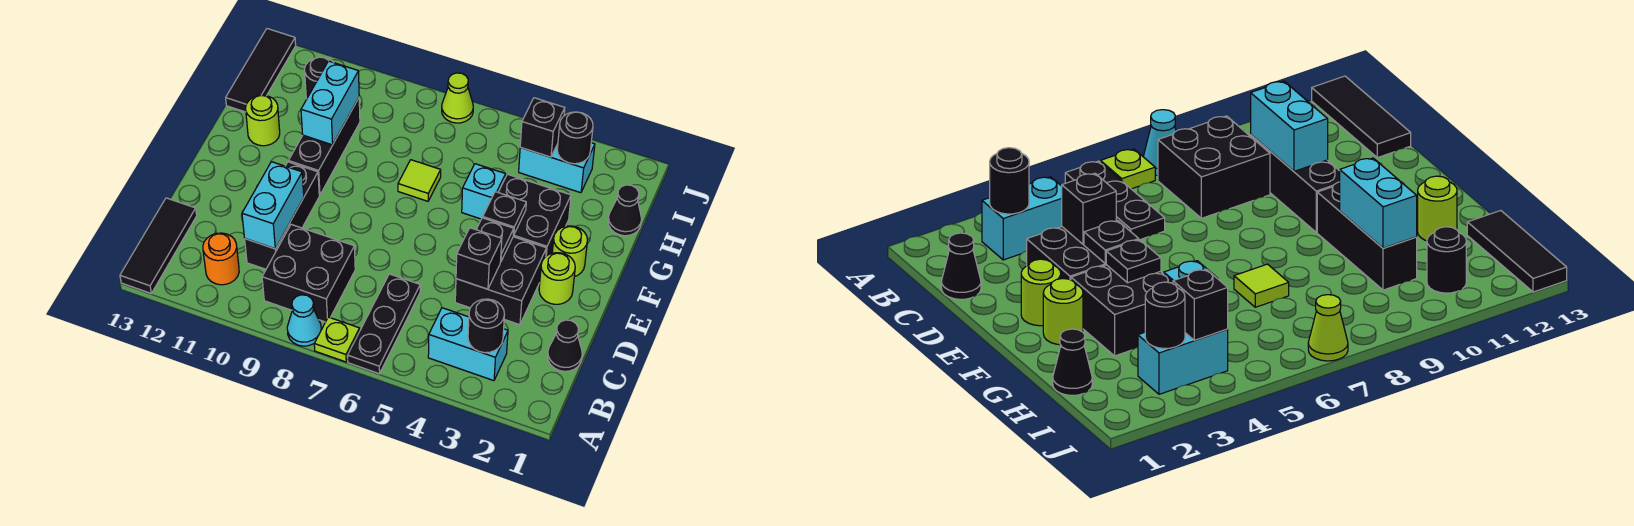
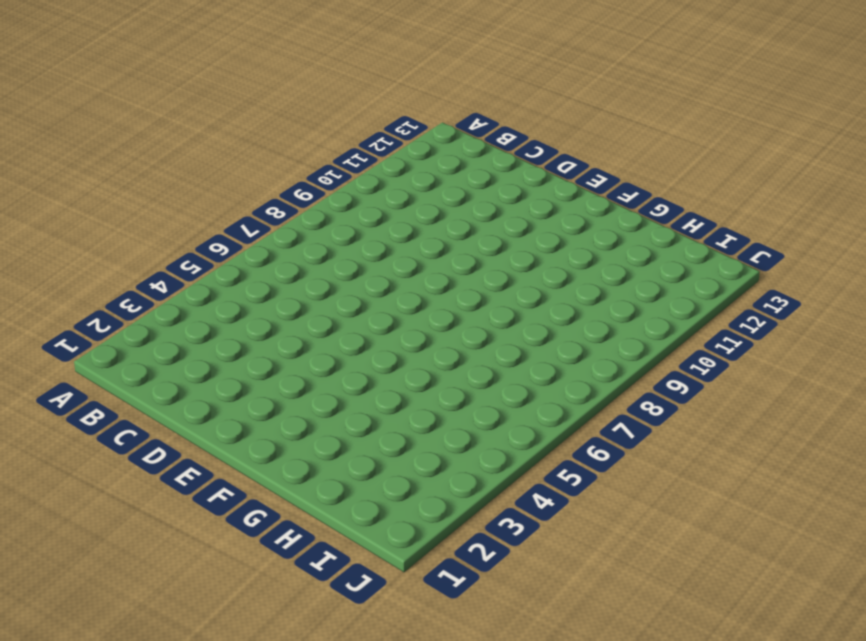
none -> black plate A6:C6 level 1
none -> lime plate A7 level 1
none -> cyan cone A8 level 1
none -> black tile A13:C13 level 1

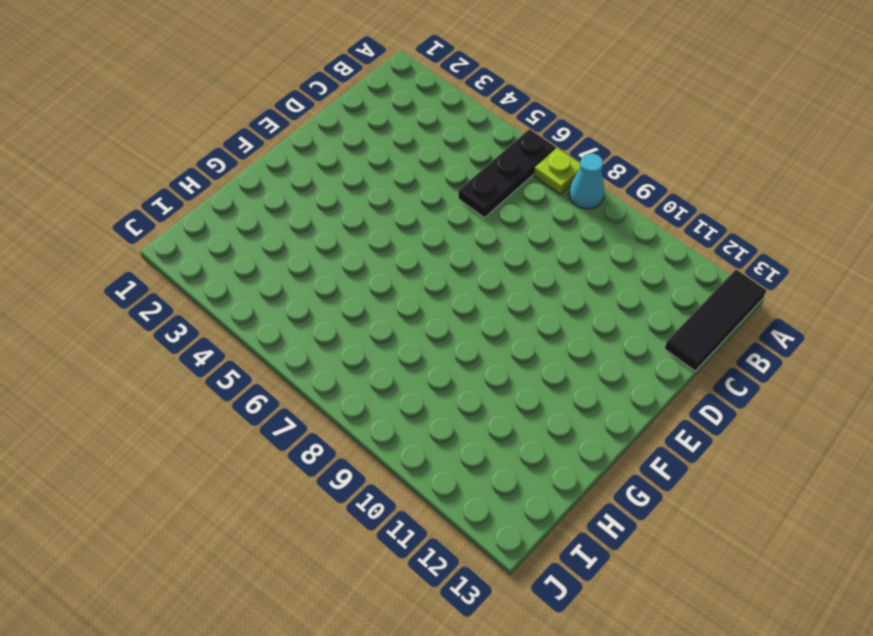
none -> cyan brick B3:B4 level 1
none -> black brick B8:C9 level 1
none -> orange round brick B11 level 1
none -> black cone C1 level 1

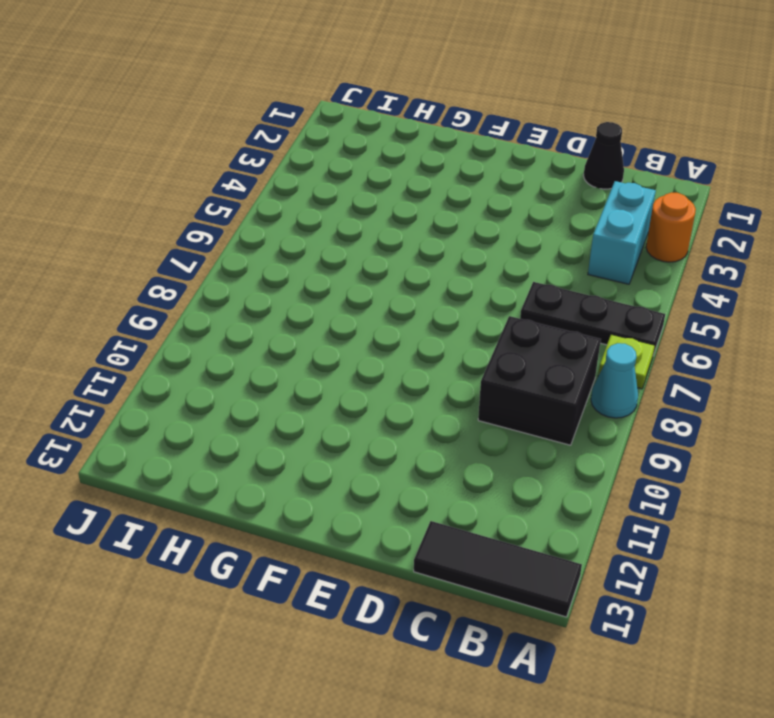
orange round brick A3 level 1 -> orange round brick B11 level 1
none -> black brick C10:E10 level 1
none -> black brick D3:E4 level 1
none -> lime round brick E2 level 1
none -> lime round brick F2 level 1

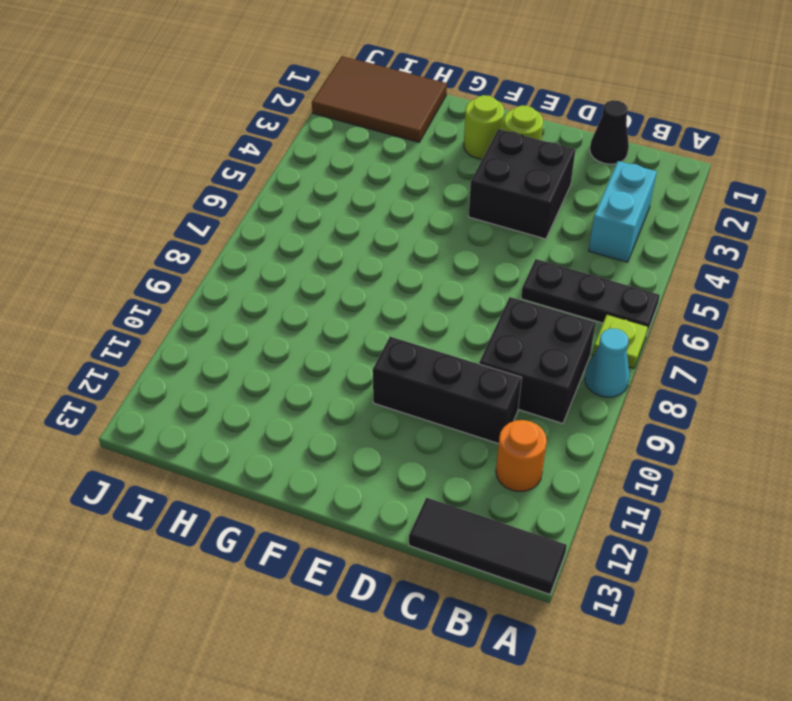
brown tile H1:J2 level 1 -> black cone H1 level 1
none -> black brick F3:G4 level 1
none -> black brick F10:H10 level 1
none -> cyan brick G5 level 1
none -> lime tile G7 level 1

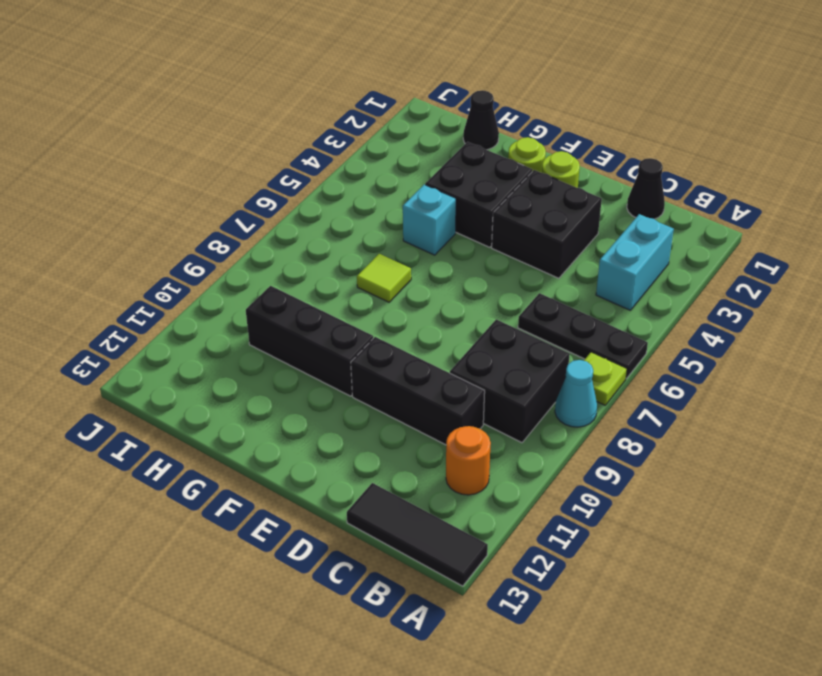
none -> lime round brick G12 level 1
none -> black tile H13:J13 level 1
none -> cyan brick I3:I4 level 1
none -> black round brick I11 level 1

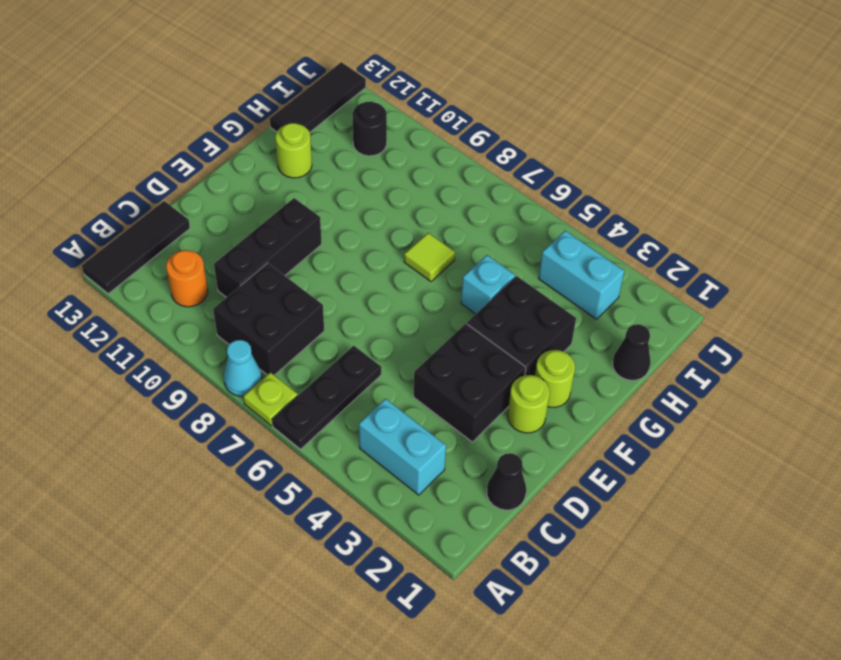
none -> black brick F10:H10 level 1
none -> lime cone J7 level 1
none -> black round brick B3 level 2
none -> cyan brick C10:D10 level 2

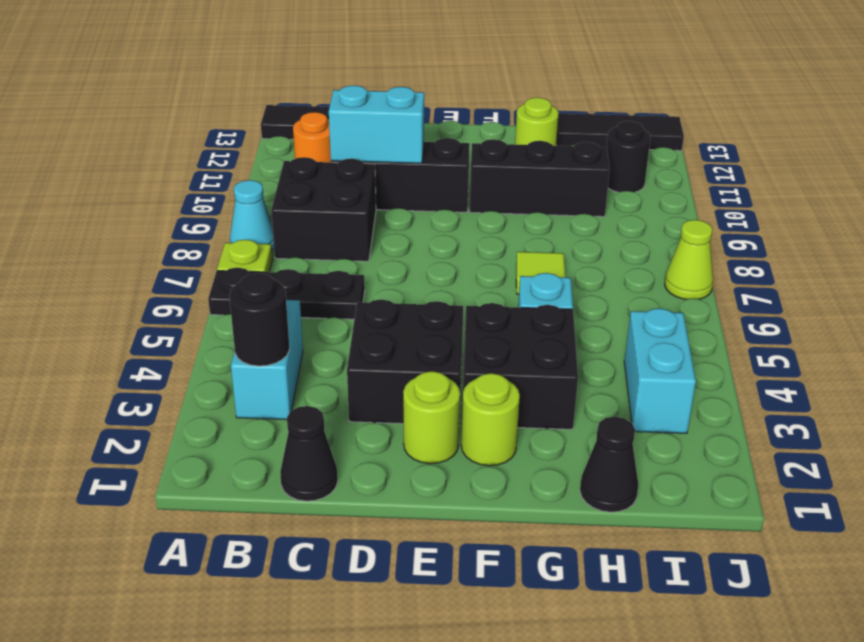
none -> black brick D4 level 2
none -> black plate E4 level 2
none -> black plate F4 level 2
none -> cyan brick G10:H10 level 2

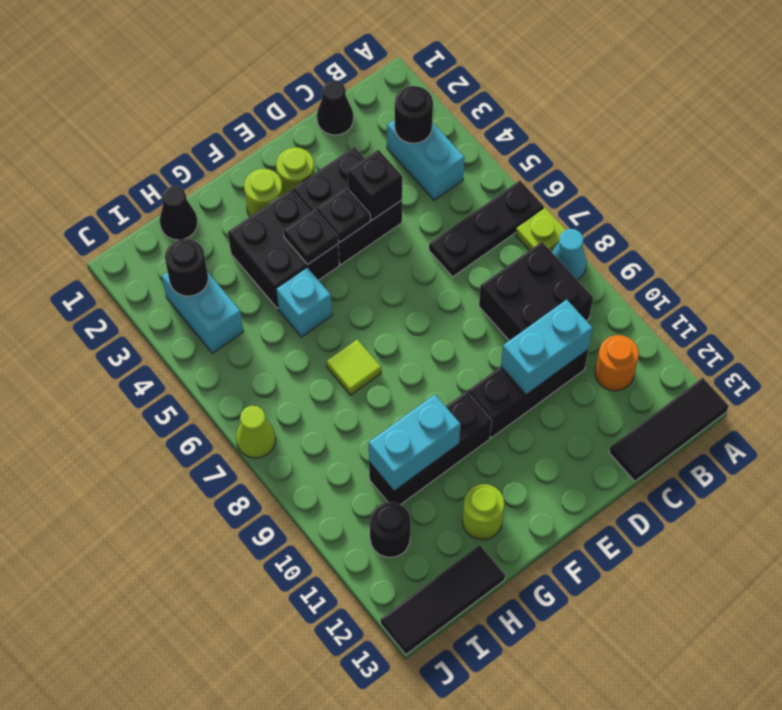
none -> black brick I4 level 2

